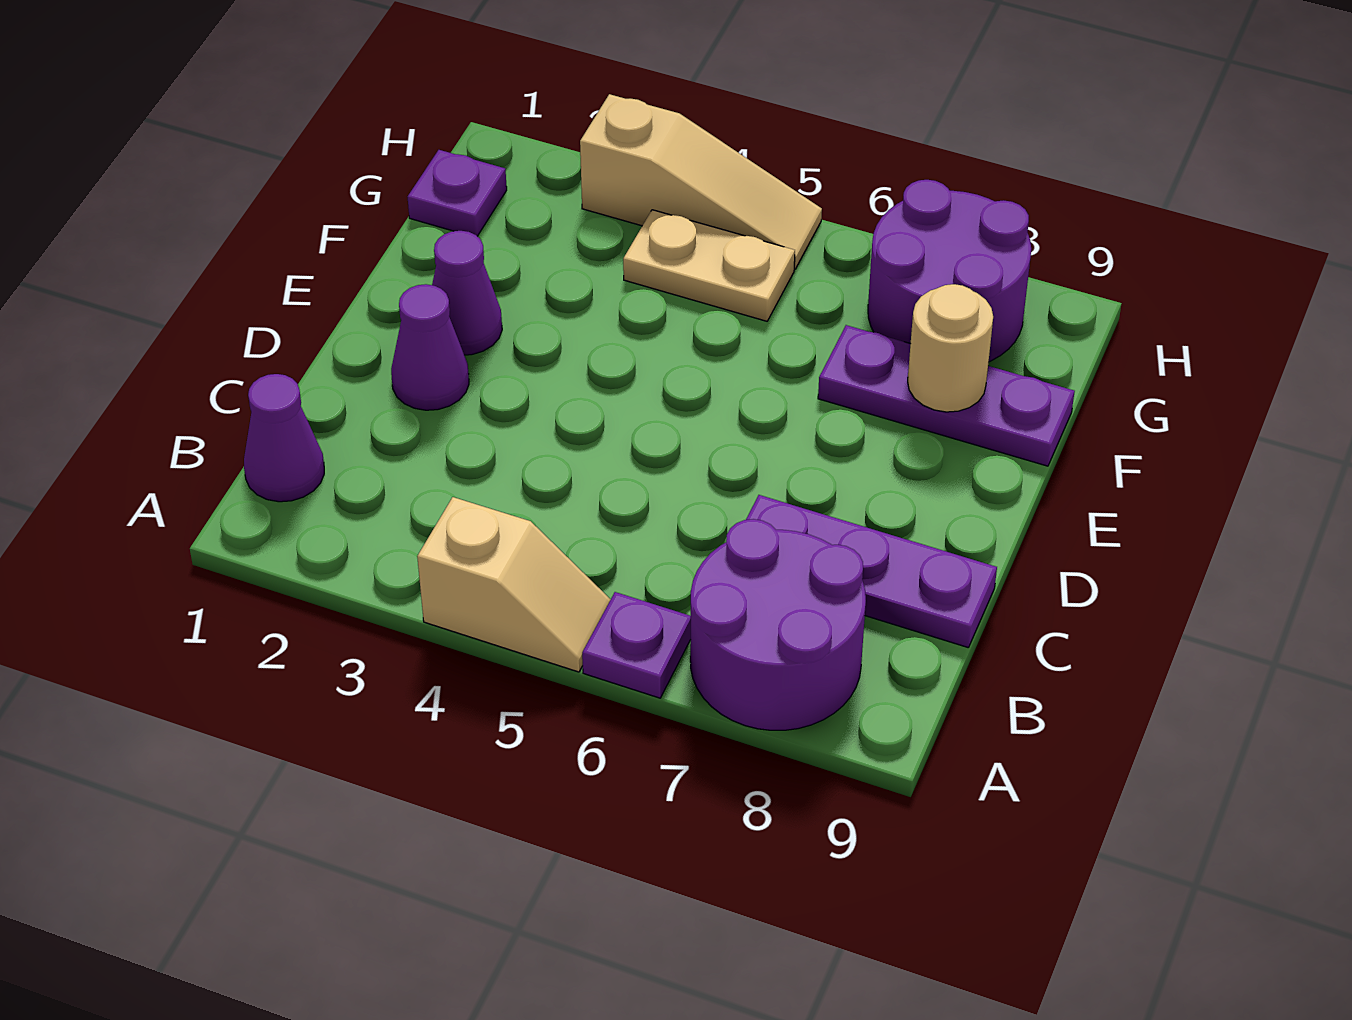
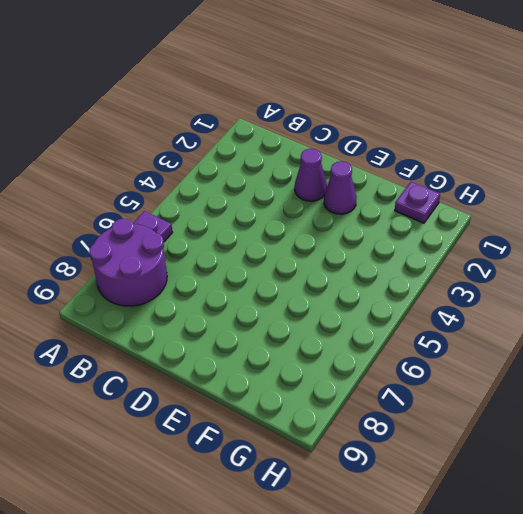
none -> tan slope A4:A5 level 1 top 4
none -> purple cone B1 level 1
none -> purple plate C7:C9 level 1

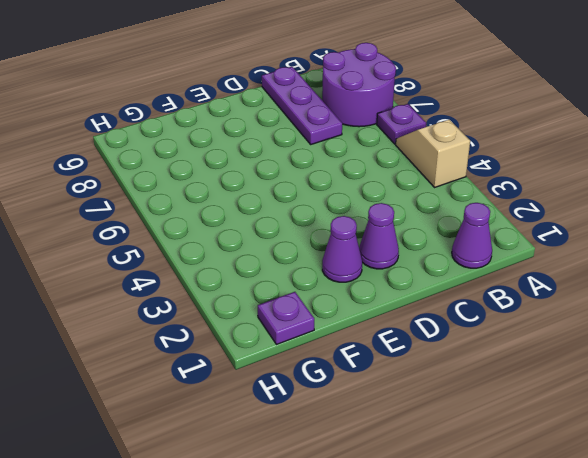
none -> purple plate F7:F9 level 1
none -> tan plate G4:G5 level 1
none -> purple round brick G7:H8 level 1

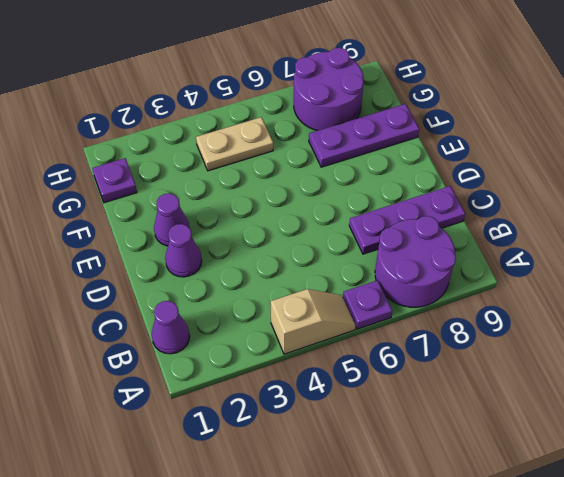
none -> tan slope H3:H5 level 1 top 3
none -> tan round brick F8 level 2

